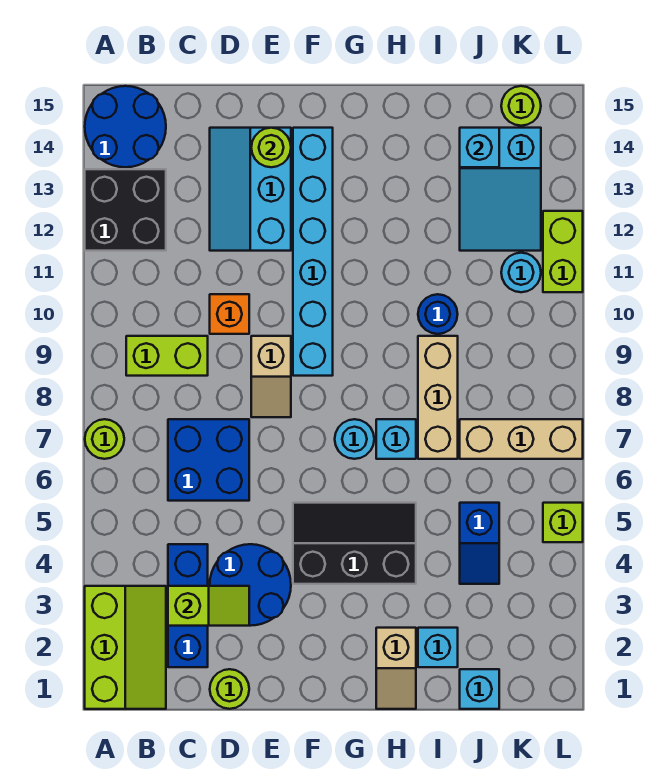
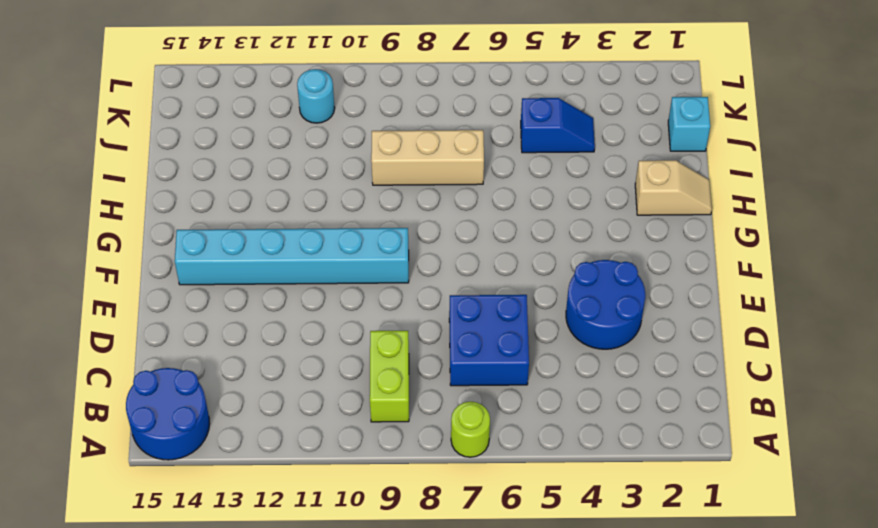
none -> lime slope A1:B3 level 1 top A
none -> black brick A12:B13 level 1
none -> blue brick C2:C4 level 1
none -> lime round brick D1 level 1

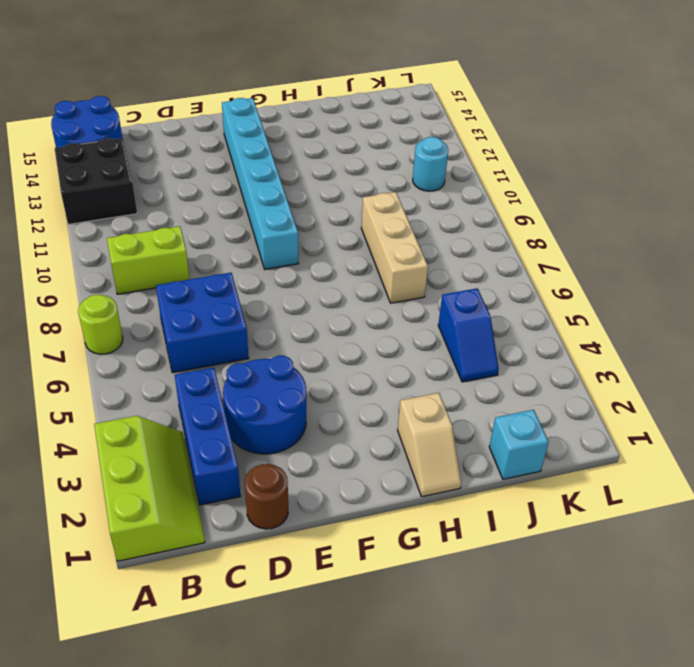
brown round brick D1 level 1 -> lime round brick D1 level 1
none -> orange brick D10 level 1
none -> cyan slope D12:E14 level 1 top E
none -> tan slope E8:E9 level 1 top 9
none -> black slope F4:H5 level 1 top 4

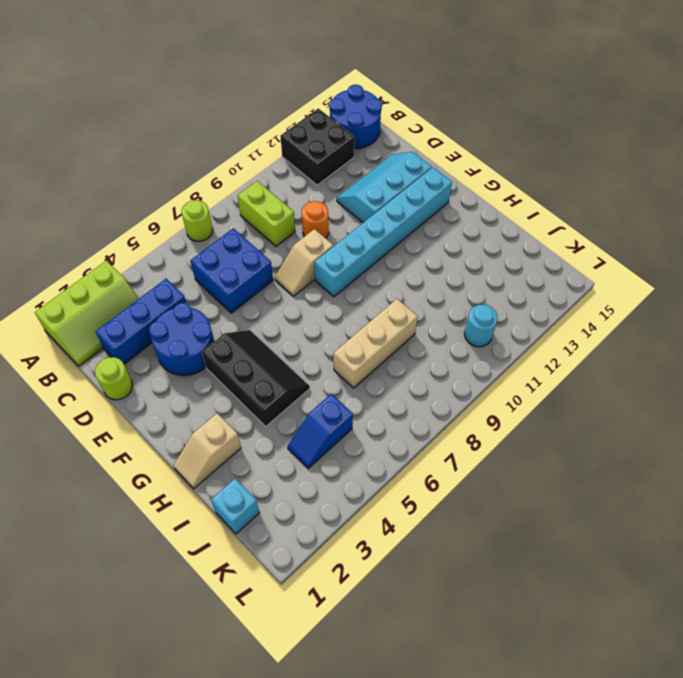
orange round brick D10 level 1 -> orange brick D10 level 1
none -> cyan round brick G7 level 1
none -> cyan brick H7 level 1
none -> cyan brick I2 level 1
none -> blue round brick I10 level 1

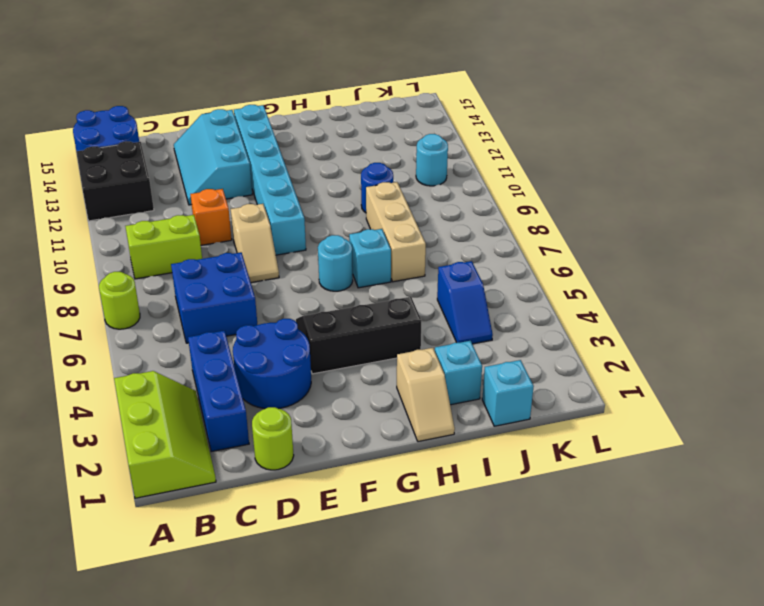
none -> tan brick J7:L7 level 1
none -> cyan slope J12:K14 level 1 top 14
none -> lime round brick K15 level 1
none -> lime brick L5 level 1

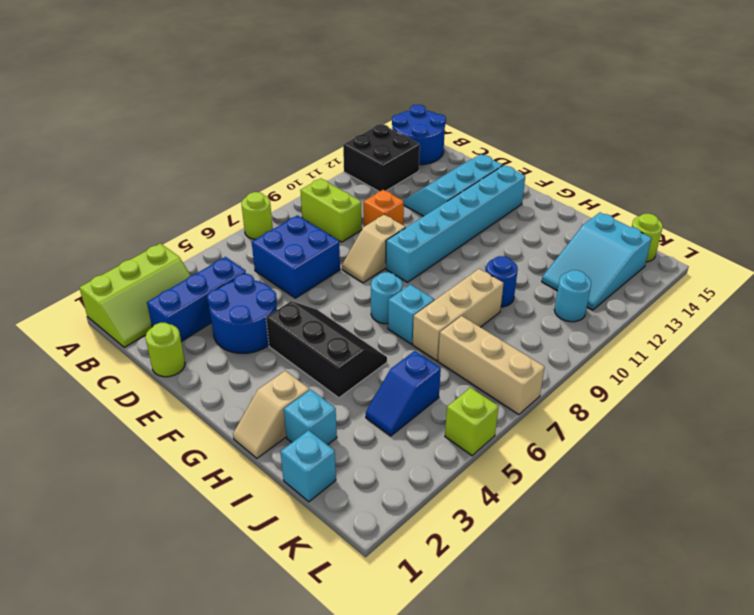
none -> lime brick L11:L12 level 1
none -> lime slope C3:D3 level 2 top C
none -> lime round brick E14 level 2
none -> cyan brick J14 level 2

